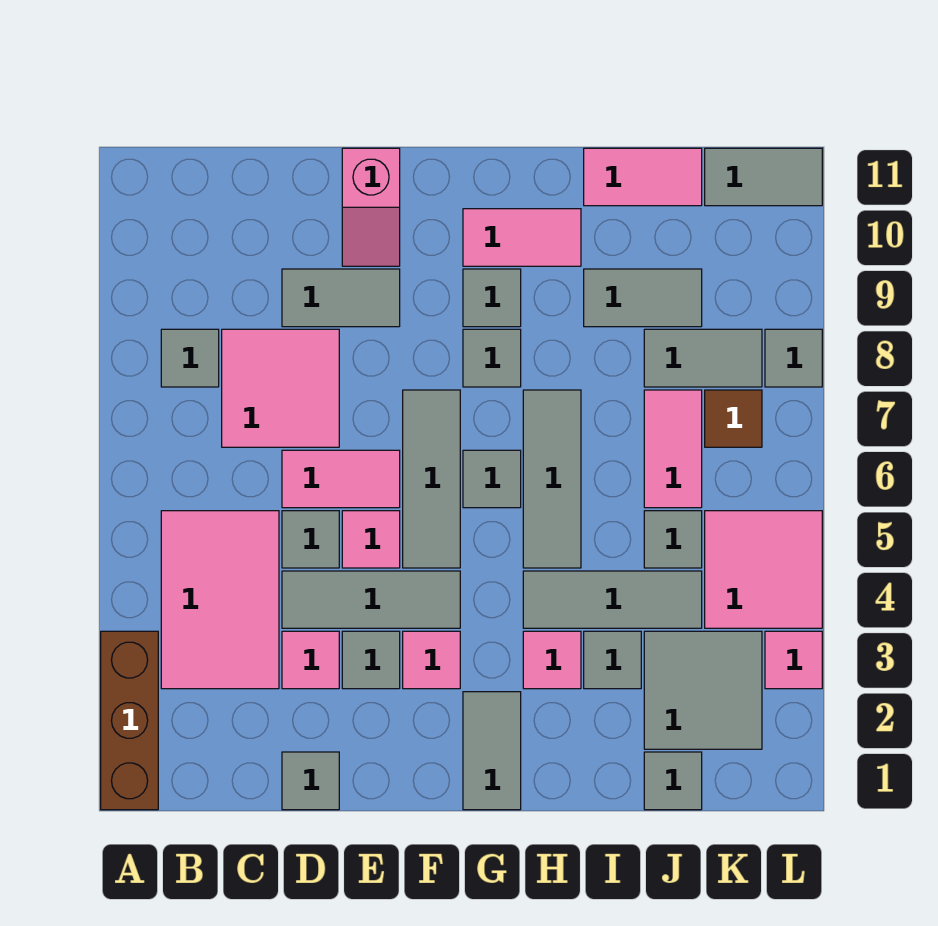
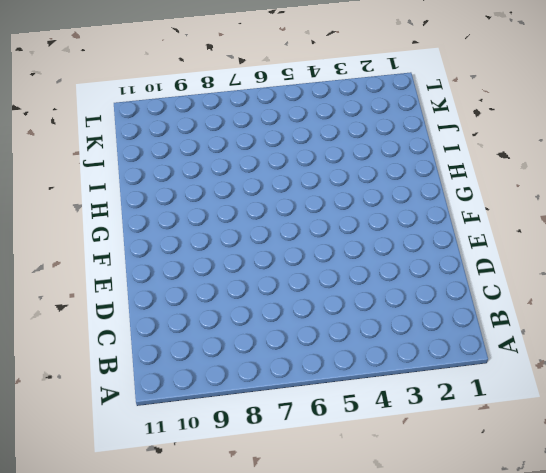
none -> brown brick A1:A3 level 1
none -> pink tile B3:C5 level 1
none -> grey tile B8 level 1
none -> pink tile C7:D8 level 1

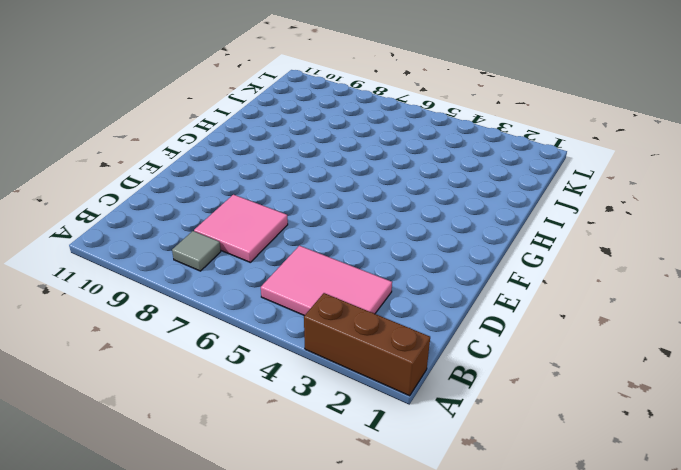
none -> grey tile D1 level 1
none -> pink tile D3 level 1
none -> grey tile D4:F4 level 1
none -> grey tile D5 level 1

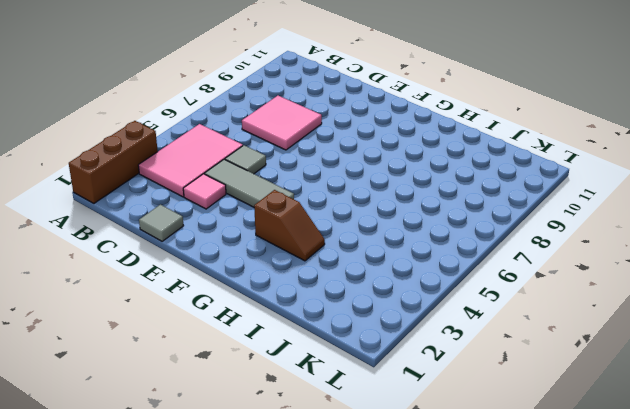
brown slope G3:H3 level 1 top G -> pink tile H3 level 1
none -> grey tile B8 level 1
none -> pink tile D6:E6 level 1
none -> grey tile D9:E9 level 1
none -> grey tile E3 level 1

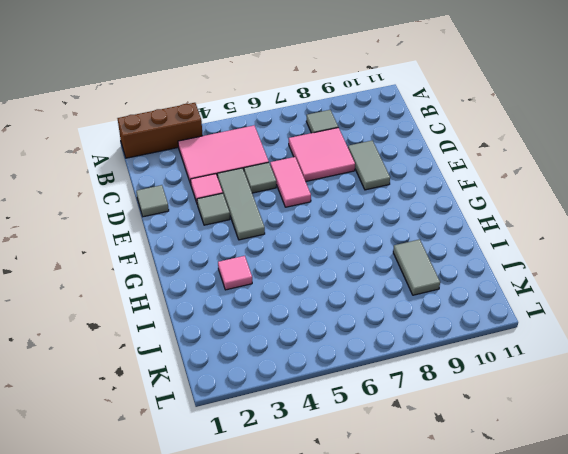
none -> pink tile E5 level 1
none -> pink slope E10:E11 level 1 top 11
none -> pink tile F3 level 1
none -> grey tile F5:F7 level 1

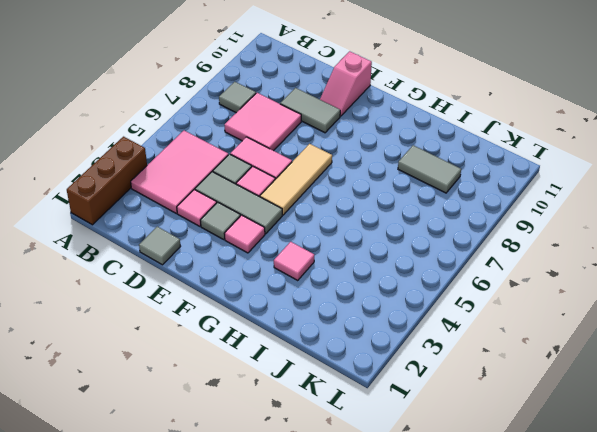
tan tile F5:F7 level 1 -> grey tile F5:F7 level 1
none -> grey tile G1:G2 level 1
none -> grey tile G6 level 1
none -> grey tile G8 level 1
none -> grey tile G9 level 1

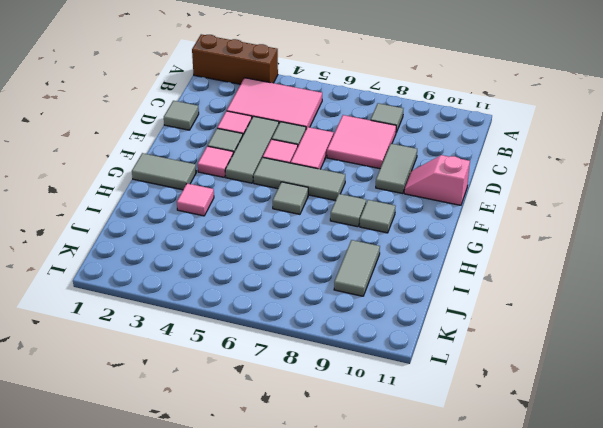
none -> pink tile G10:H10 level 1
none -> grey tile H4:J4 level 1
none -> grey tile H5:H7 level 1
none -> grey tile I3 level 1

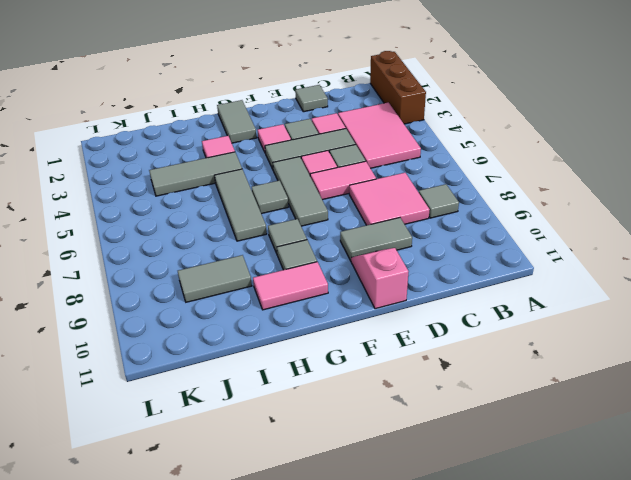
none -> grey tile I3 level 1
none -> pink tile I11:J11 level 1
none -> grey tile J1 level 1
none -> grey tile J2:K3 level 1

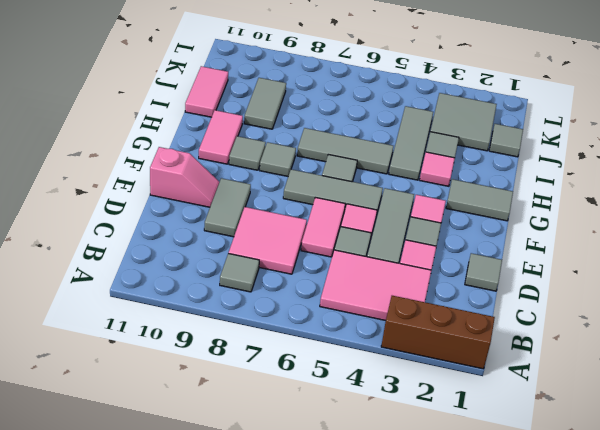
none -> grey tile J5 level 1
none -> pink tile J6:J7 level 1
none -> grey tile J8:K8 level 1
none -> pink tile K4:L5 level 1

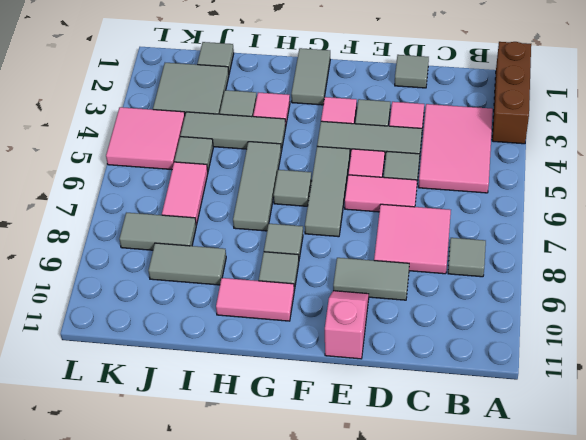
none -> pink tile I11:J11 level 1
none -> brown tile K7 level 1
none -> grey tile K11:L11 level 1
none -> pink tile L3 level 1

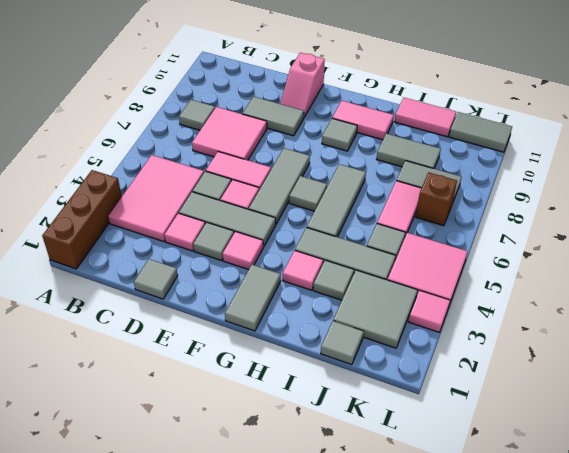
brown brick K7 level 1 -> brown tile K7 level 1
none -> grey tile G8 level 1
none -> grey tile L8 level 1

